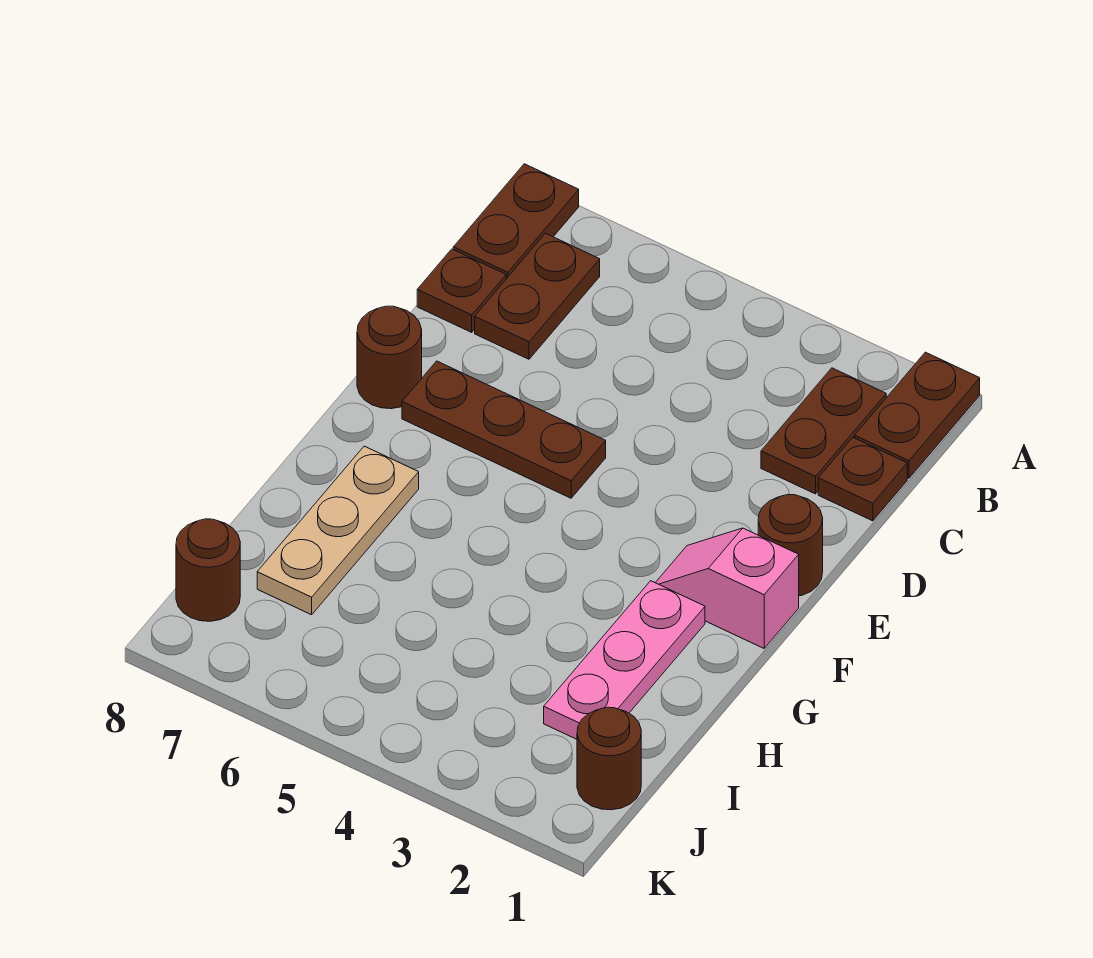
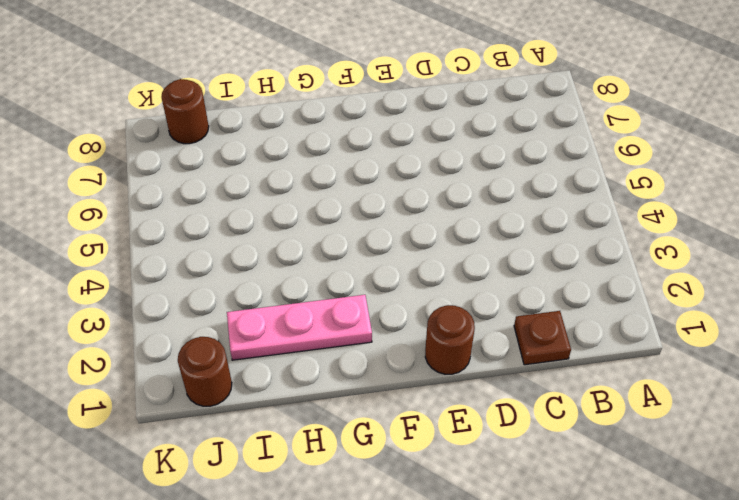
none -> brown plate A1:B1 level 1
none -> brown plate A8:B8 level 1
none -> brown plate B2:C2 level 1

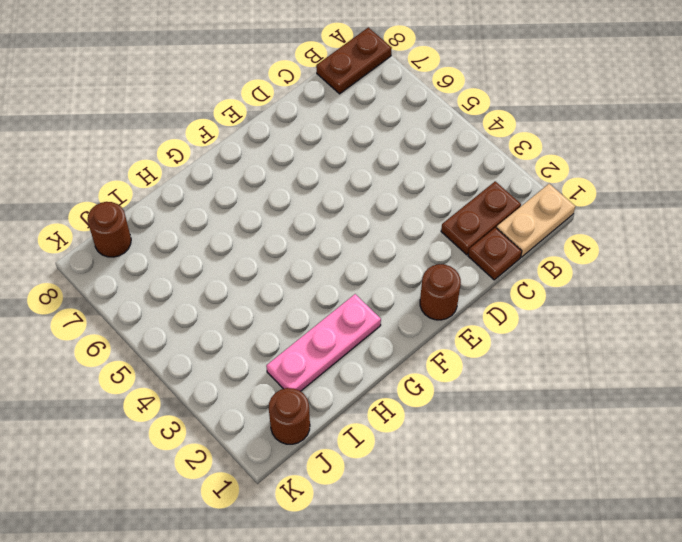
tan plate A1:B1 level 1 -> brown plate A1:B1 level 1
none -> brown plate B7:C7 level 1
none -> brown plate C8 level 1
none -> brown plate E5:E7 level 1

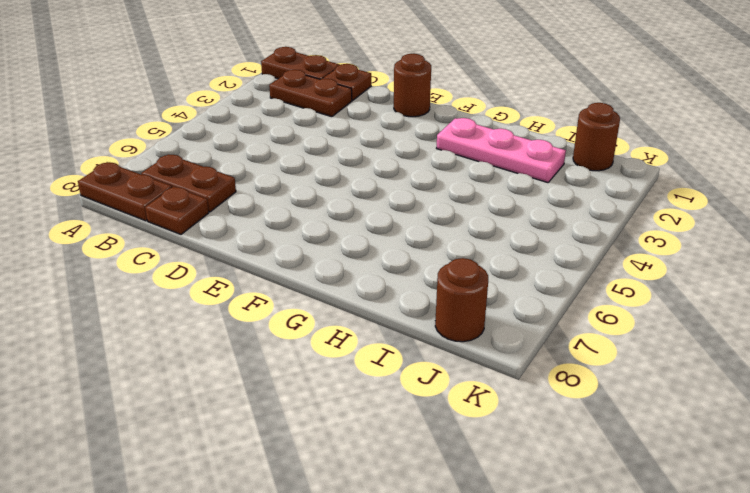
none -> brown plate E5:E7 level 1
none -> brown round brick E8 level 1
none -> pink slope F1:F2 level 1 top 1

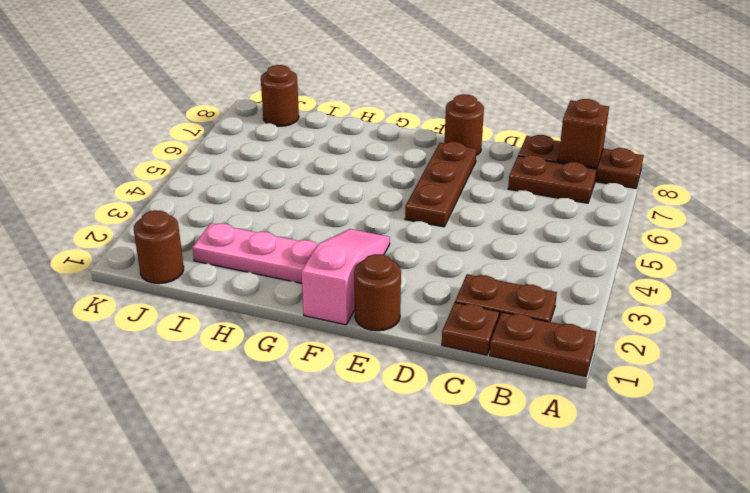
brown brick B8 level 2 -> none
pink slope F1:F3 level 1 top 1 -> pink slope F1:F2 level 1 top 1
none -> tan plate G7:I7 level 1

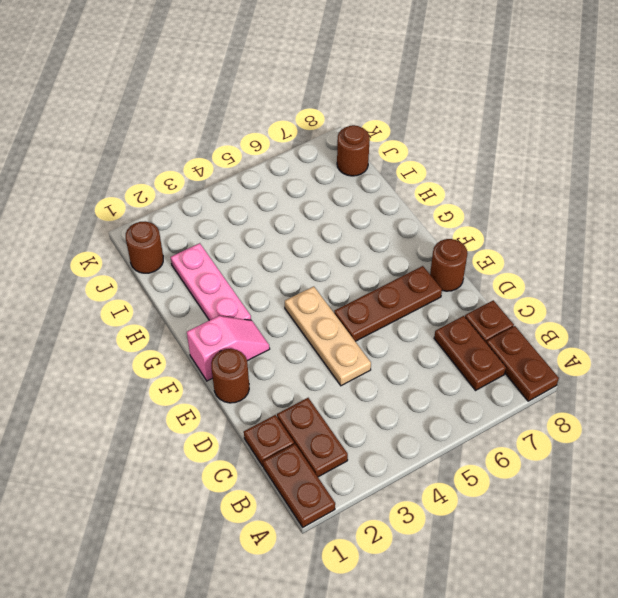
tan plate D4:F4 level 1 -> tan plate G7:I7 level 1

